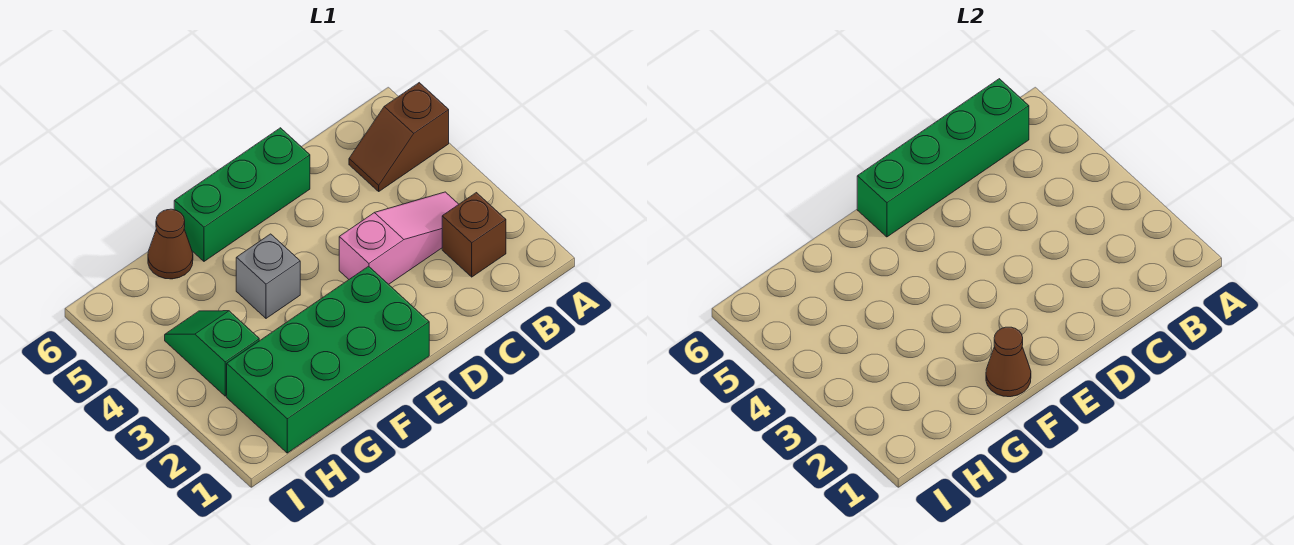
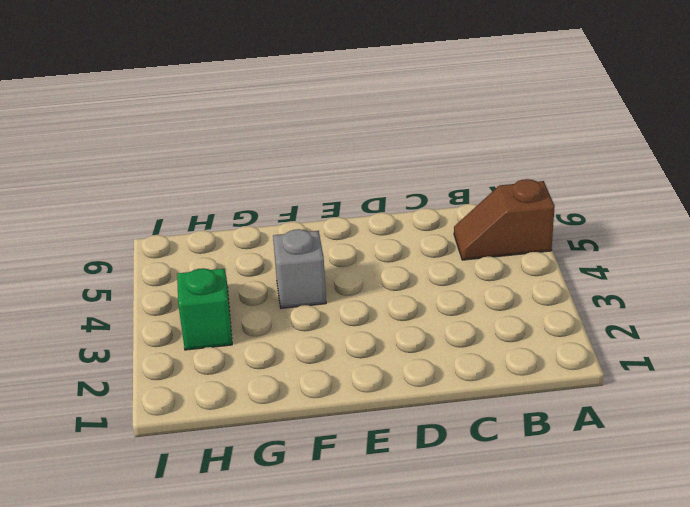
none -> brown brick B2 level 1
none -> pink slope B3:D3 level 1 top D

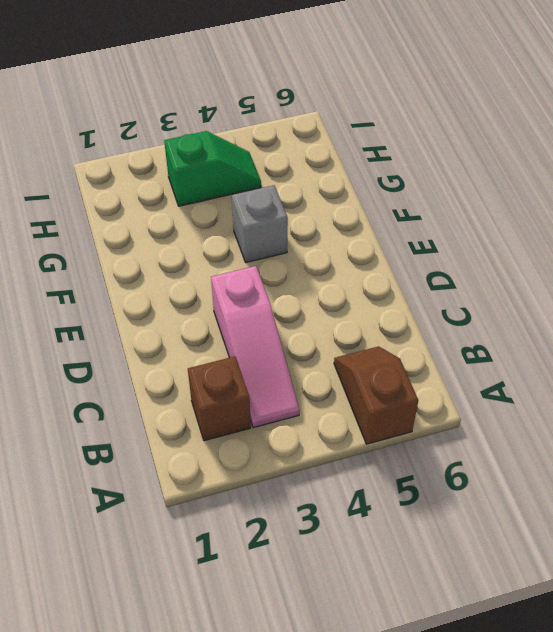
none -> green brick D6:F6 level 1
none -> green brick E1:H2 level 1

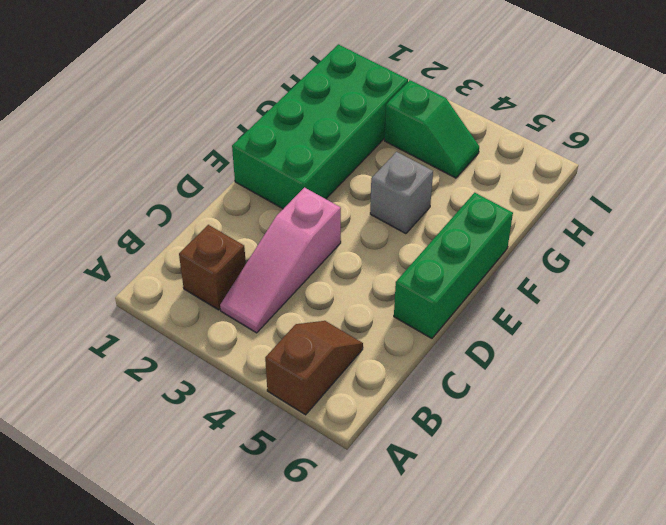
none -> brown cone G6 level 1
none -> green brick B6:E6 level 2

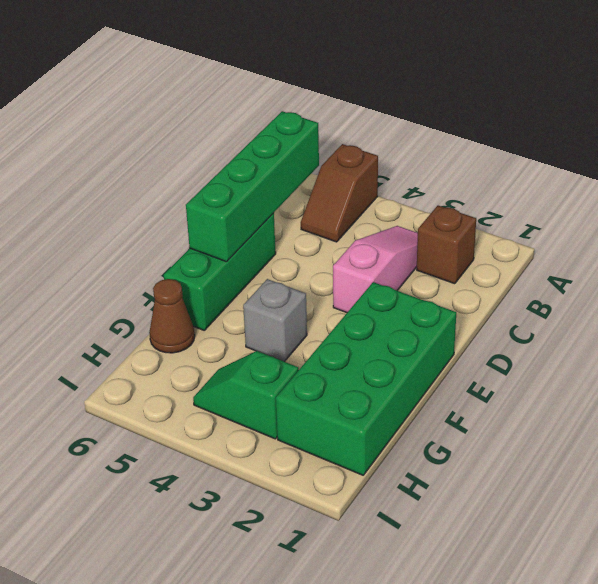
none -> brown cone F1 level 2

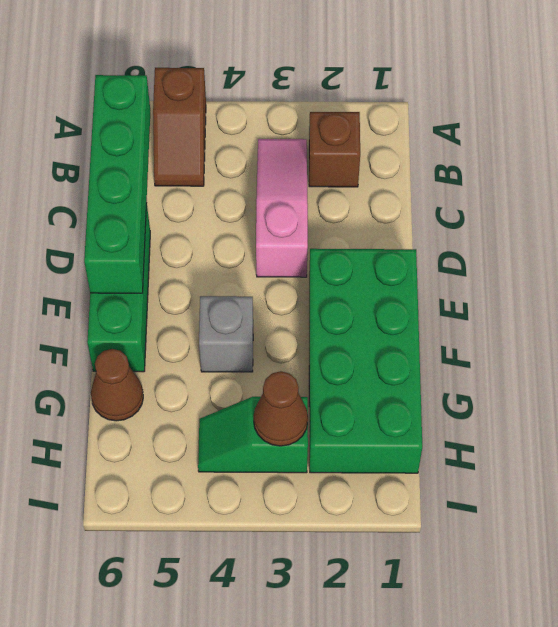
brown cone H3 level 2 -> brown cone F1 level 2

